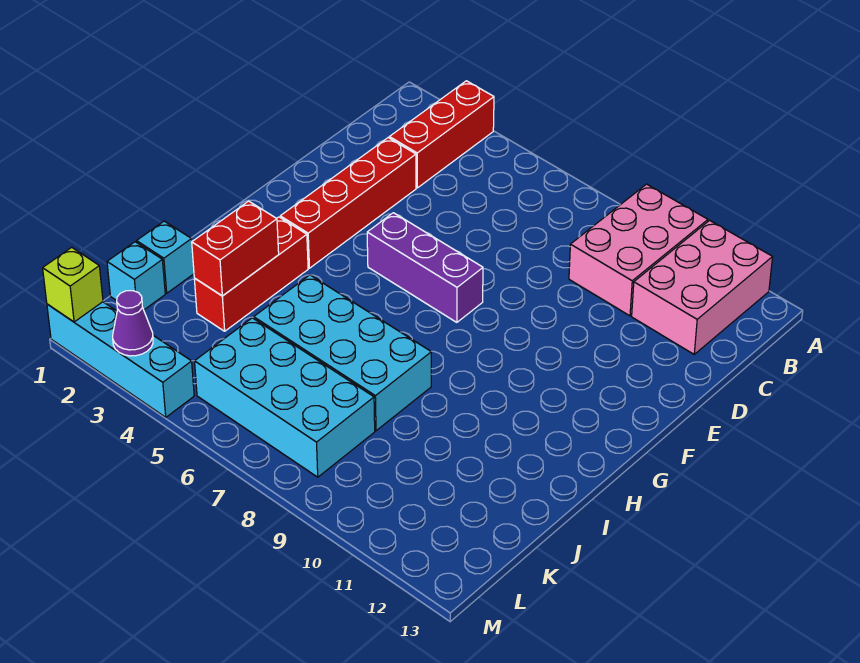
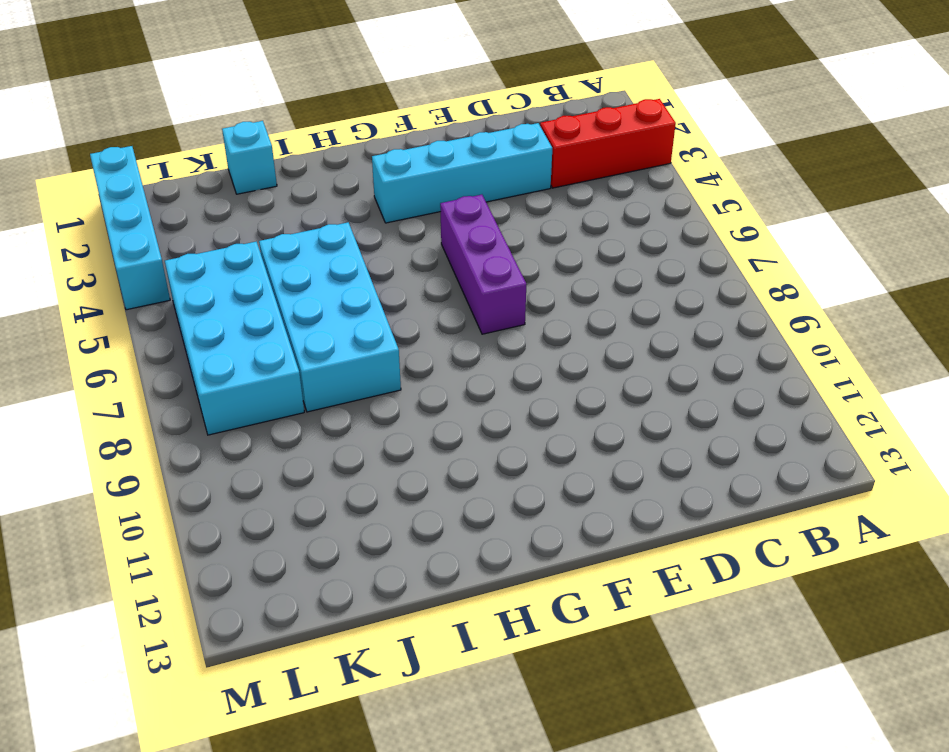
cyan brick D3:G3 level 1 -> red brick D3:G3 level 1
none -> pink brick A9:C10 level 1
none -> pink brick A11:C12 level 1
none -> red brick H3:J3 level 1

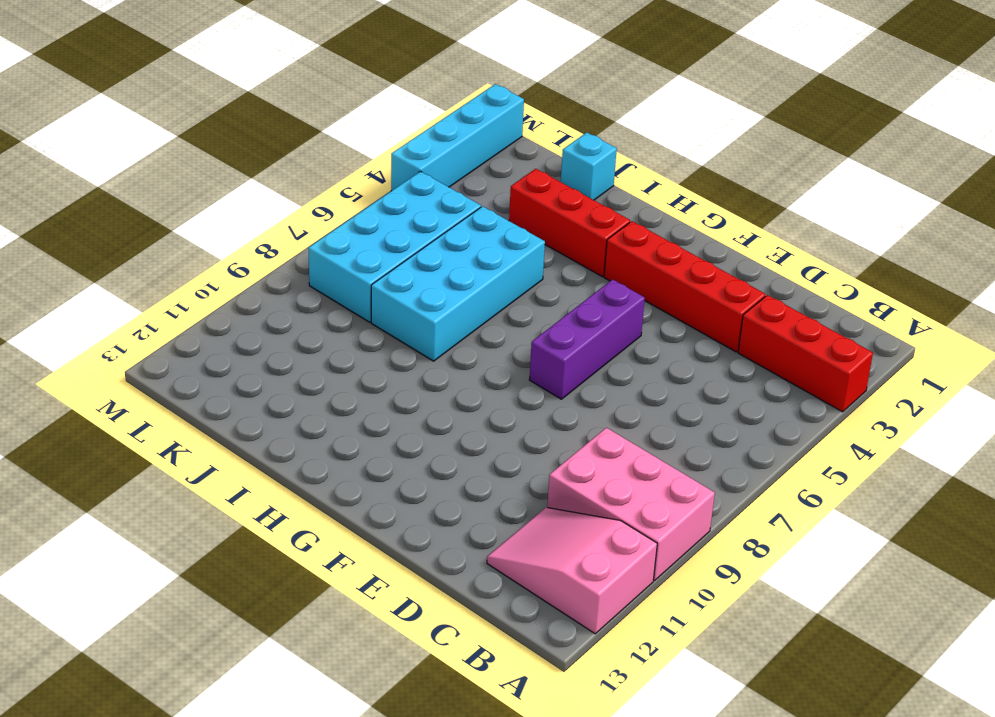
pink slope A11:C12 level 1 top A -> pink brick A11:C12 level 1
none -> cyan brick K1 level 1
none -> red brick I3:J3 level 2
none -> lime brick M1 level 2

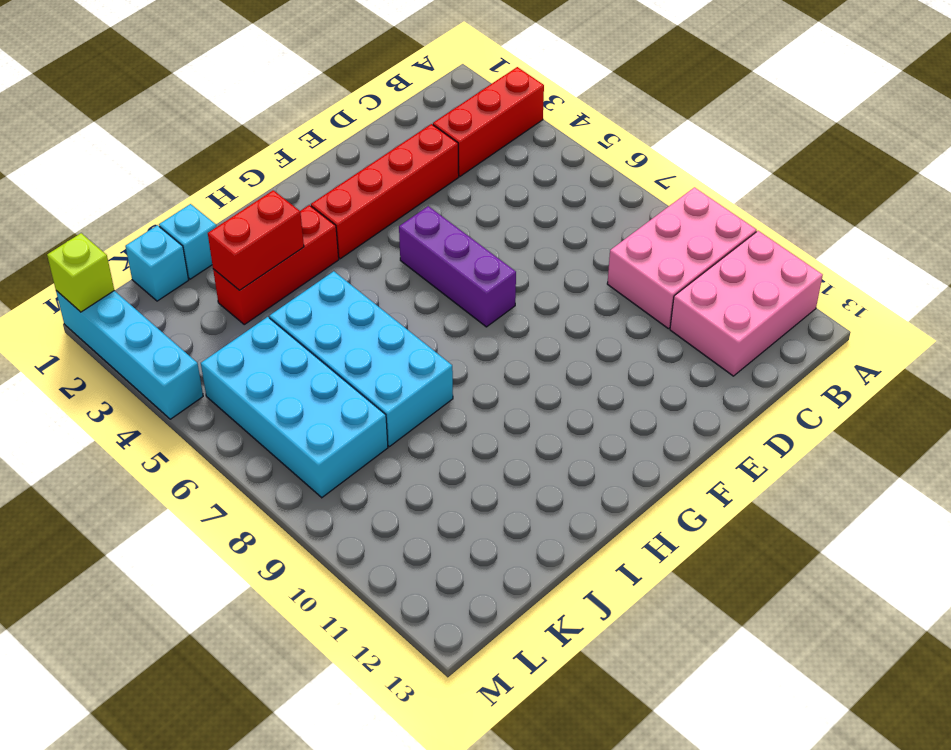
none -> purple cone M3 level 2

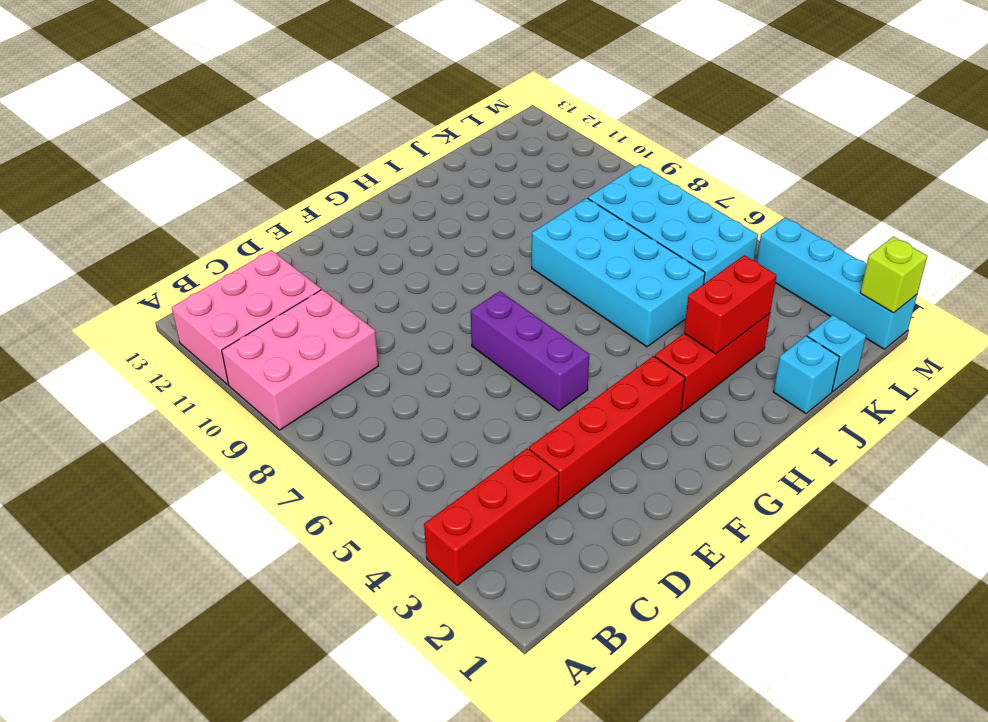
none -> purple cone M3 level 2

